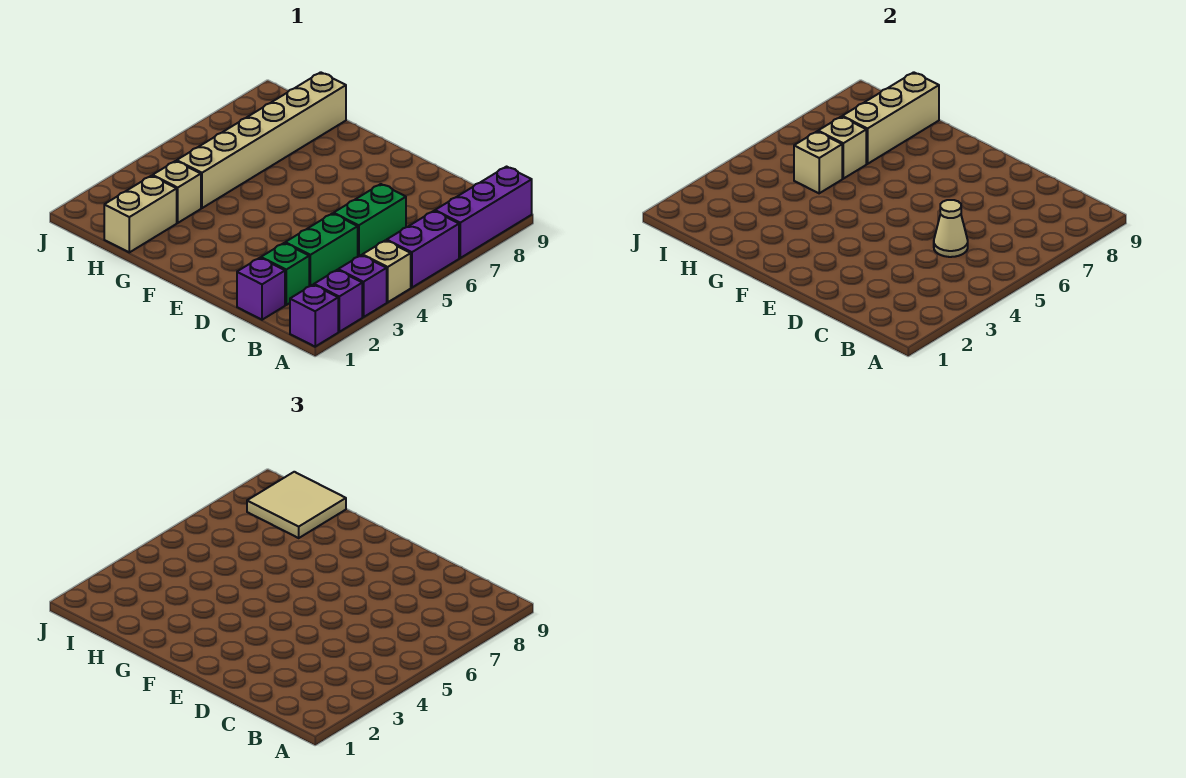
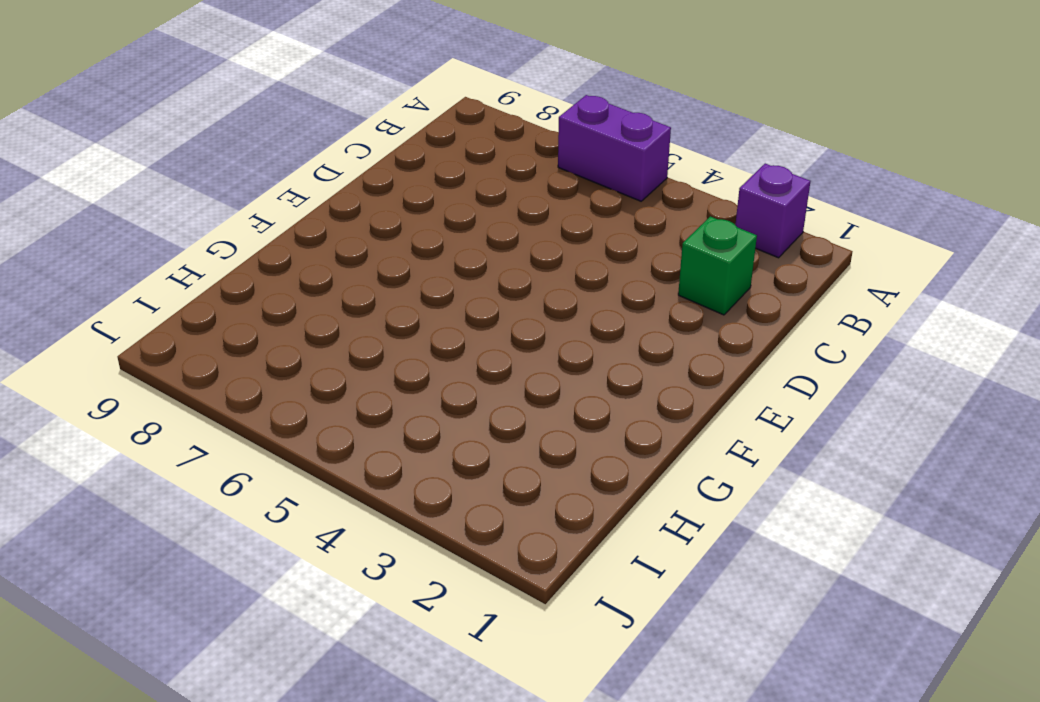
none -> purple brick A1 level 1
none -> purple brick A3 level 1
none -> tan brick A4 level 1

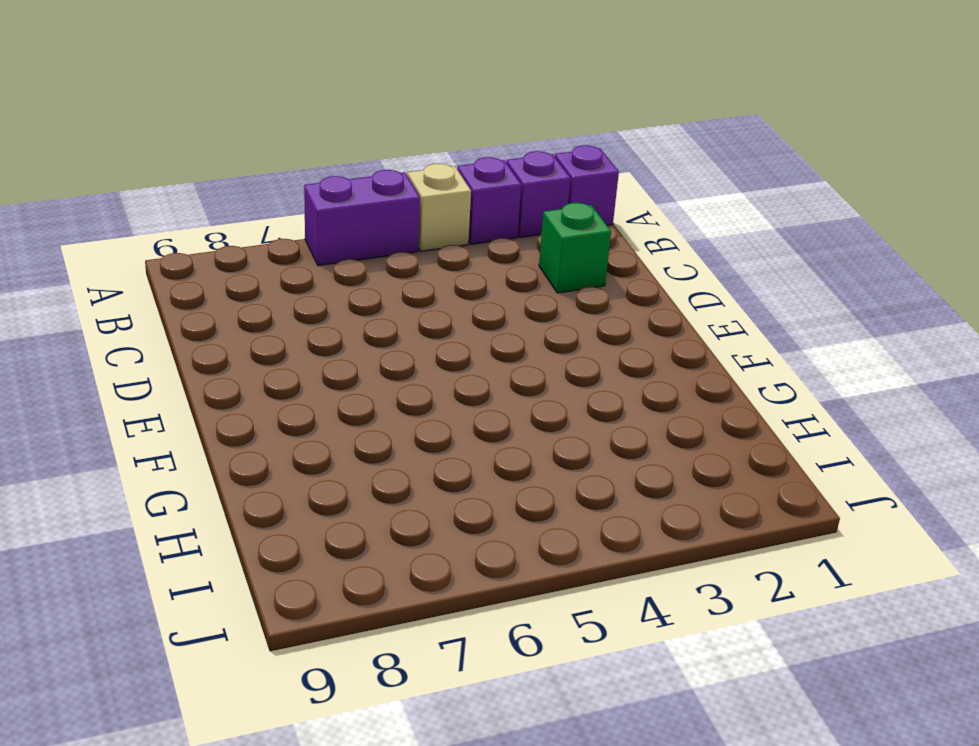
none -> purple brick A7:A9 level 1
none -> purple brick C1 level 1
none -> green brick C3:C4 level 1

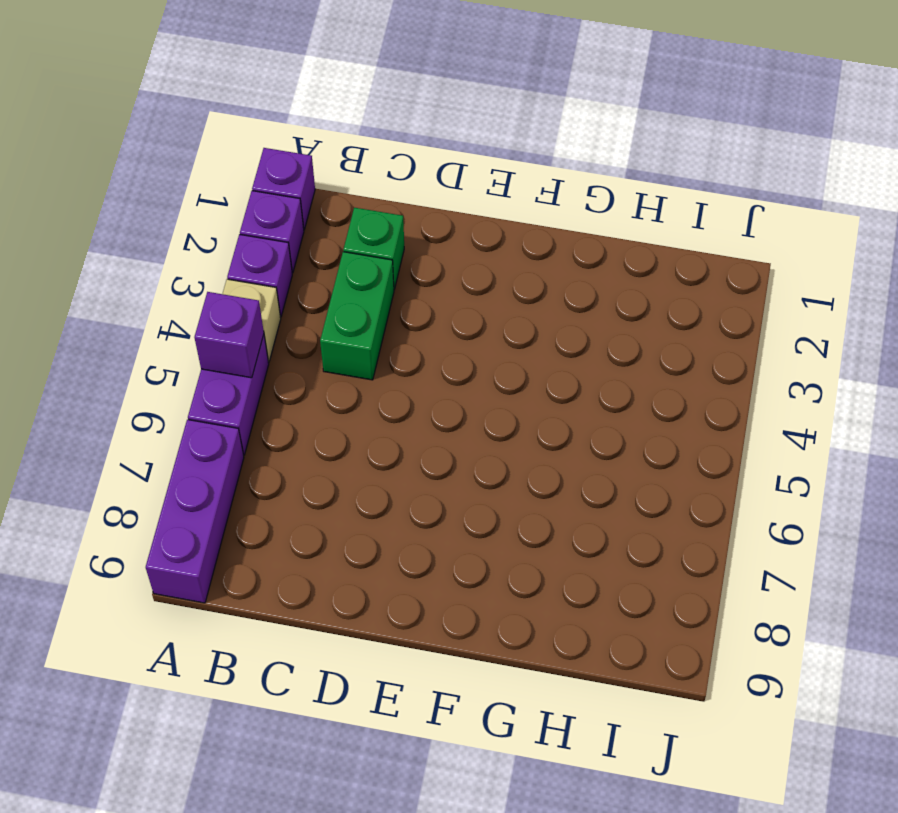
purple brick A5 level 2 -> purple brick C1 level 1
none -> green brick C5:C6 level 1
none -> tan brick H1:H2 level 1
none -> tan brick H3 level 1

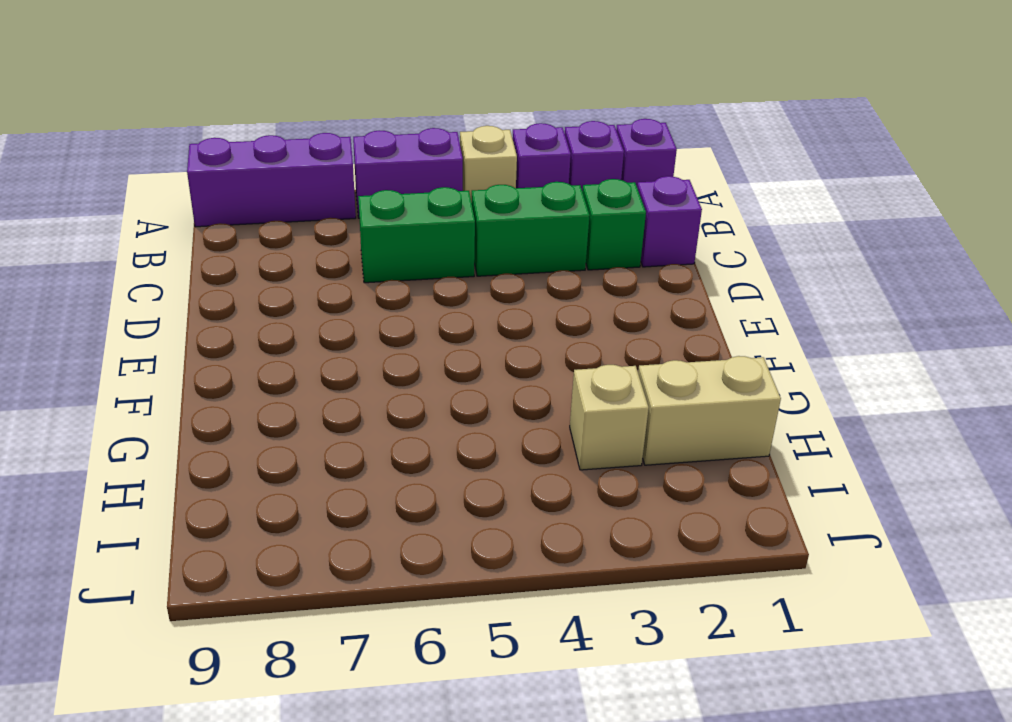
none -> tan brick H4:H9 level 1
none -> tan cone C5 level 2
none -> tan brick H5 level 2

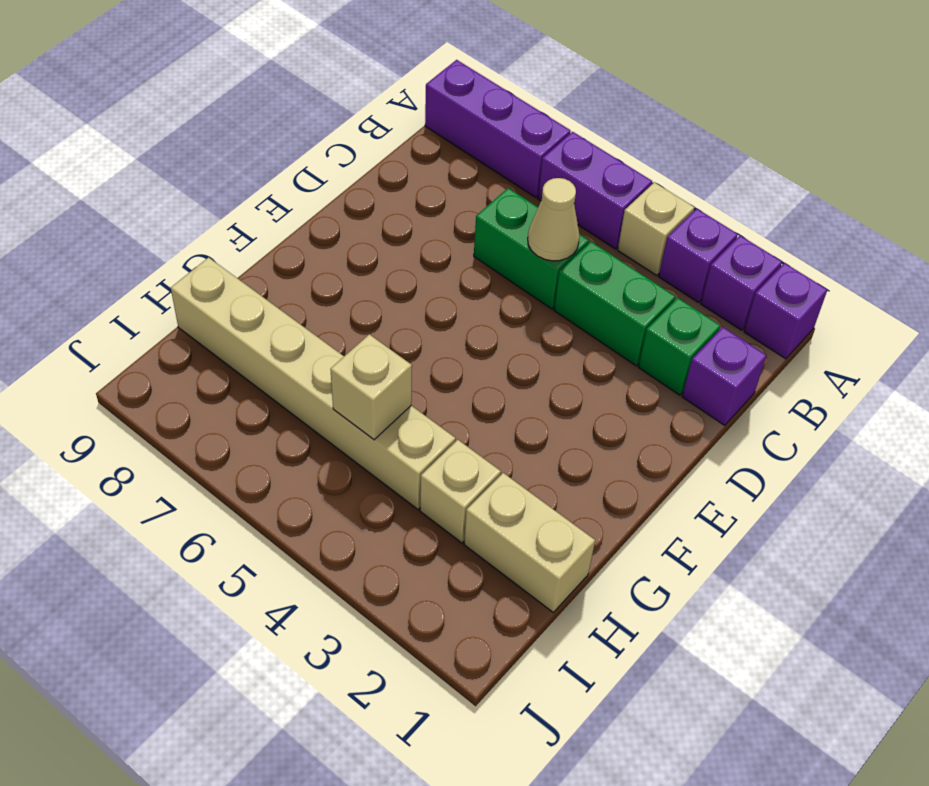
none -> tan brick H6 level 2
none -> tan brick H7:H9 level 2
none -> tan tile H8:I9 level 3

